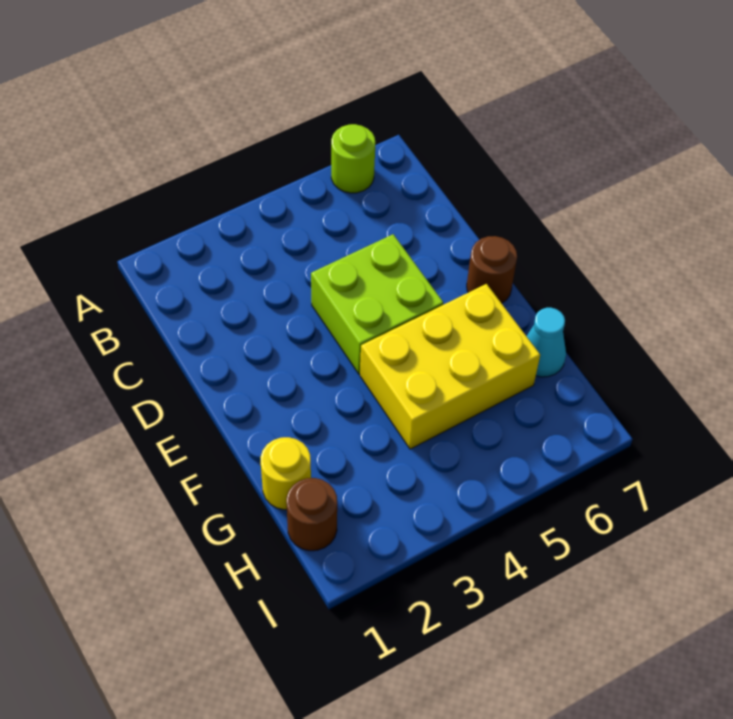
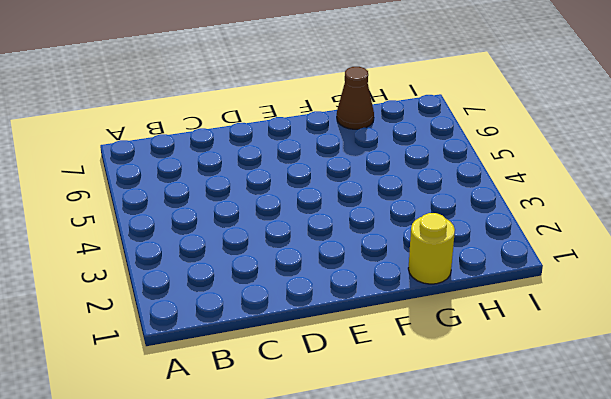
brown cone G7 level 1 -> cyan cone G7 level 1
none -> lime round brick A6 level 1
none -> lime brick D4:E5 level 1

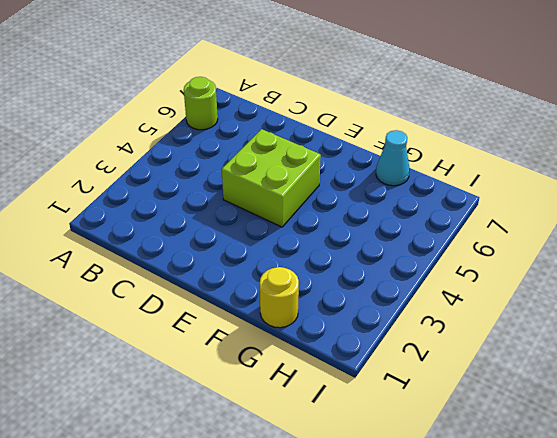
none -> brown round brick E7 level 1
none -> yellow brick F4:G6 level 1

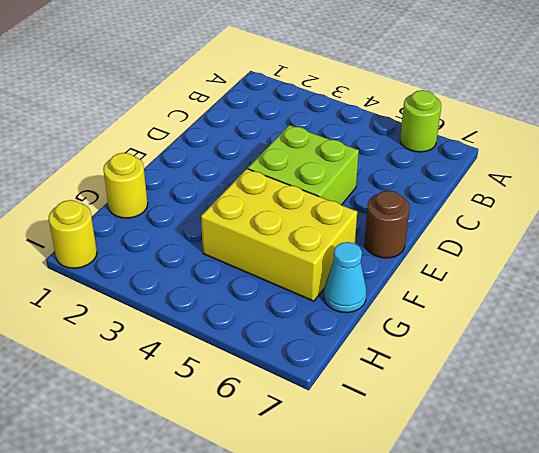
yellow round brick I1 level 1 -> none
none -> brown round brick H1 level 1

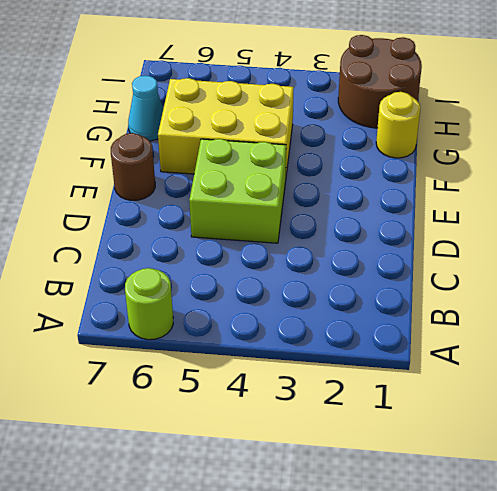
brown round brick H1:I2 level 1 -> brown round brick H1 level 1

